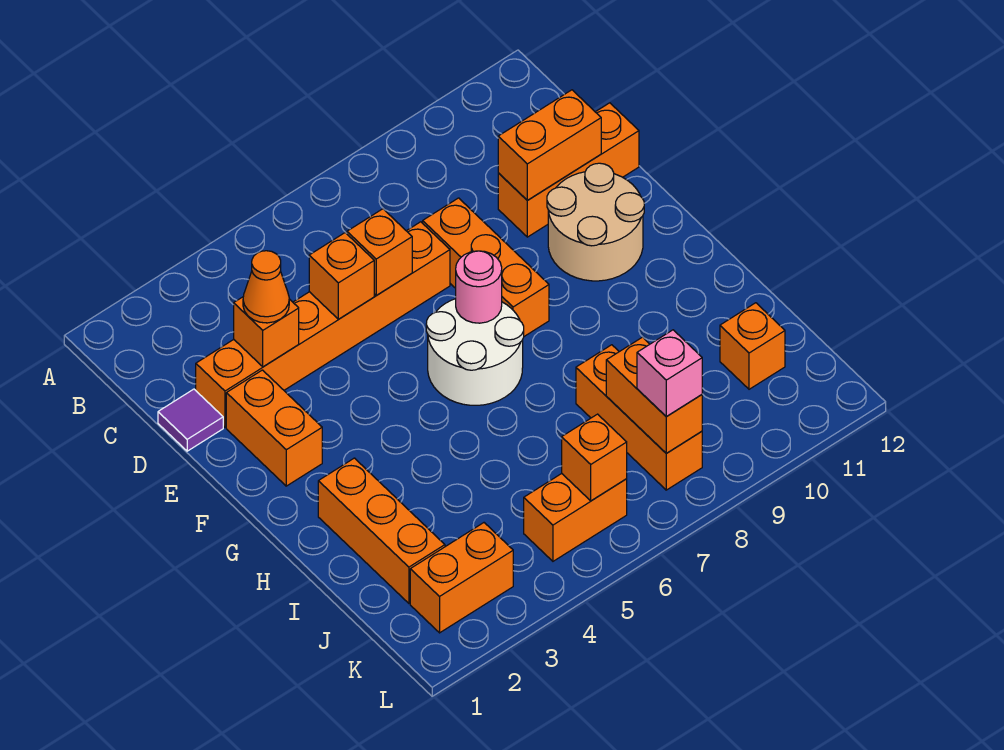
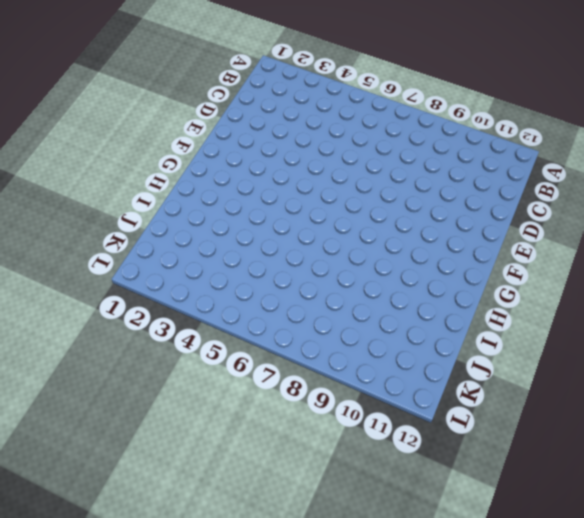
none -> purple tile D1 level 1
none -> orange brick D2:D7 level 1
none -> orange brick D8:F8 level 1

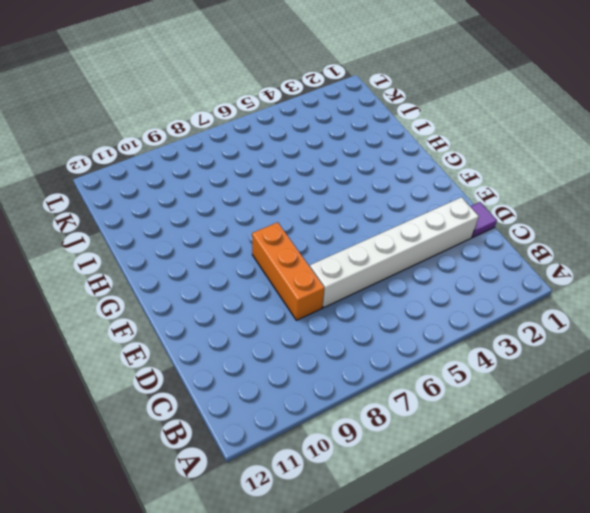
white brick D2:D7 level 1 -> orange brick D2:D7 level 1
none -> orange brick D10:D12 level 1
none -> orange brick E2:F2 level 1
none -> tan round brick E10:F11 level 1

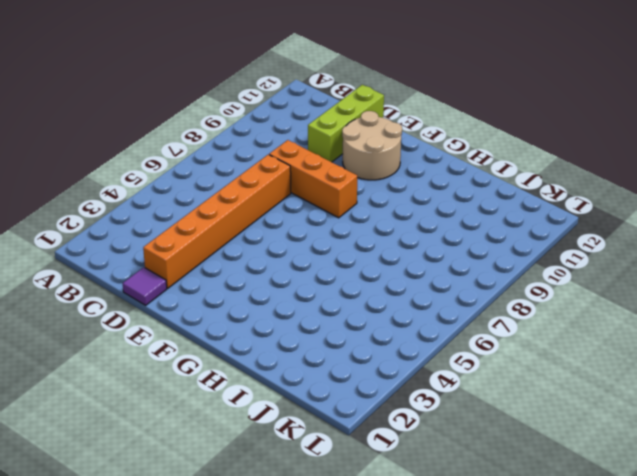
lime brick D10:D12 level 1 -> orange brick D10:D12 level 1
none -> orange brick E2:F2 level 1
none -> white round brick F6:G7 level 1
none -> orange brick H2:J2 level 1

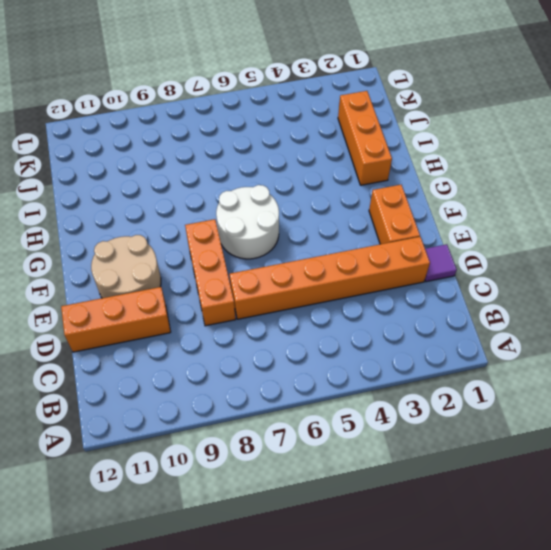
none -> orange brick I8:K8 level 1
none -> orange brick J11 level 1
none -> orange brick K2:K3 level 1

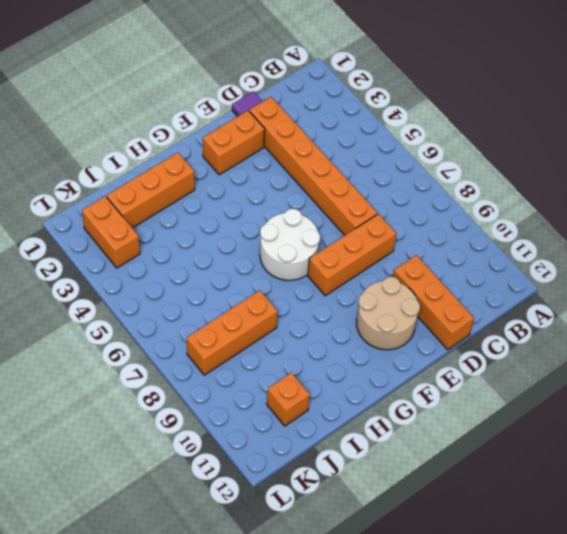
none -> orange brick K5:K6 level 1
none -> orange brick D3 level 2
none -> orange brick D5 level 2

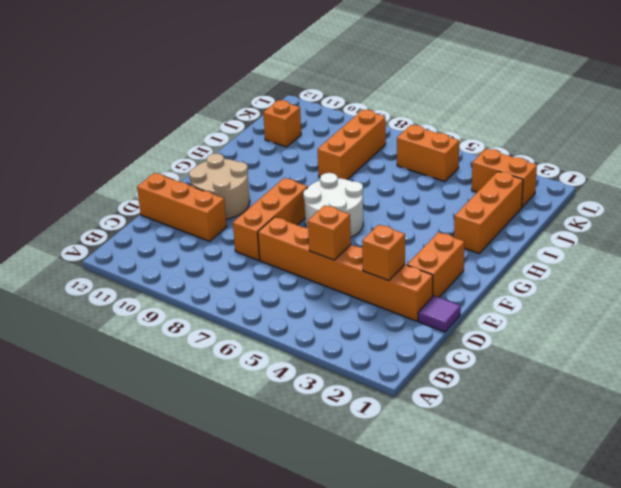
none -> orange brick D6 level 2
none -> orange brick D10:D11 level 2
none -> pink round brick F7 level 2

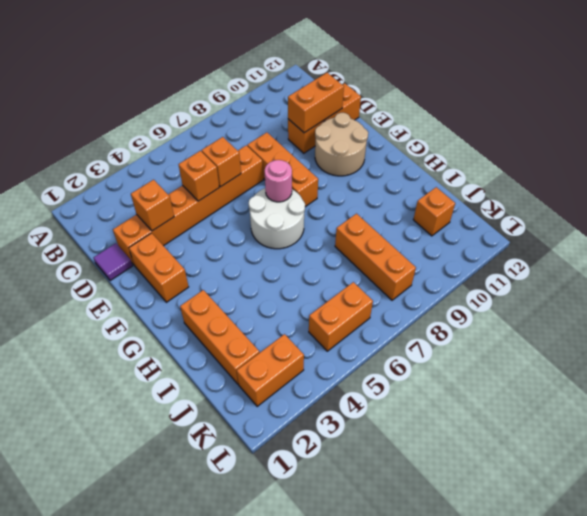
none -> orange brick J8:K8 level 2
none -> orange brick K6 level 2
none -> orange cone D3 level 3

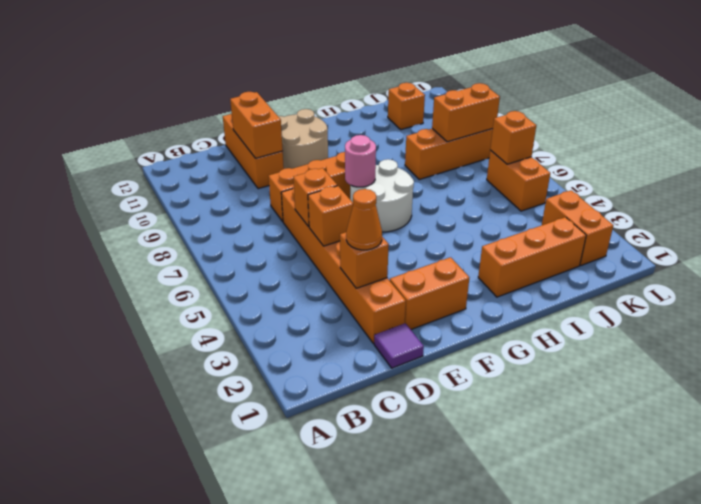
none -> pink brick K8 level 3

